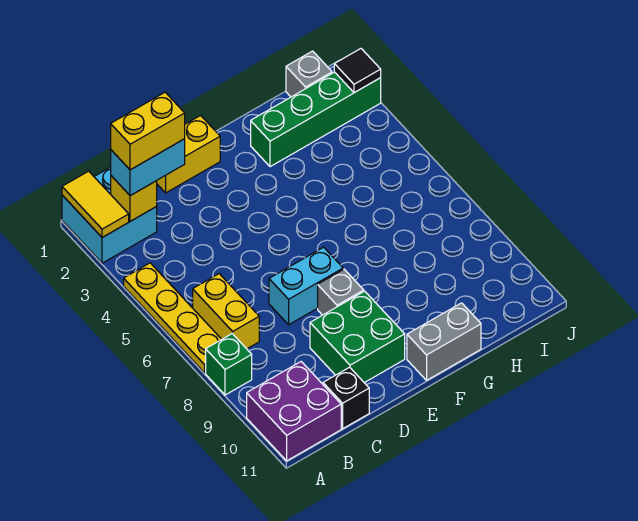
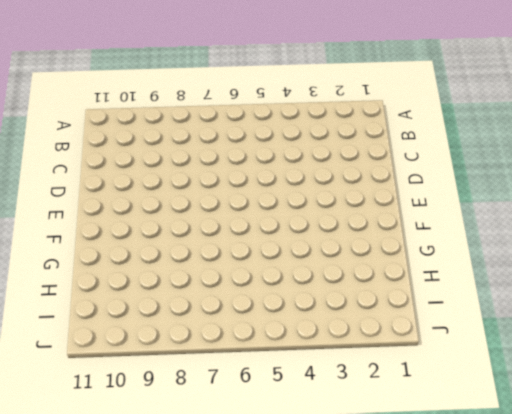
none -> cyan brick A1:B2 level 1
none -> yellow plate A4:A7 level 1
none -> green brick A8 level 1

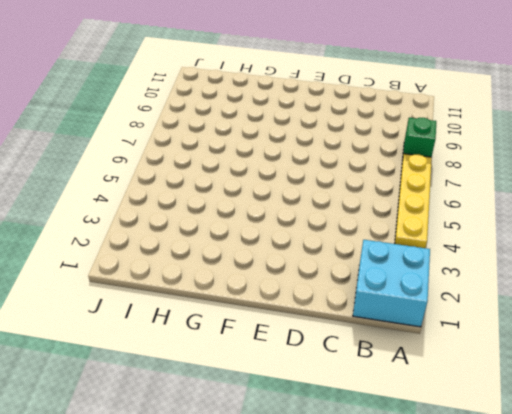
none -> purple brick A10:B11 level 1
none -> yellow brick B6:B7 level 1
none -> black brick C11 level 1

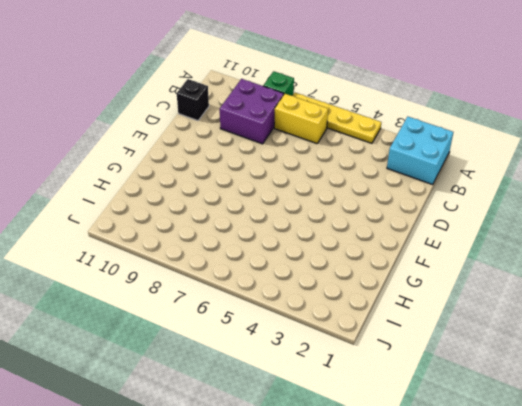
purple brick B8:C9 level 1 -> purple brick A10:B11 level 1
none -> yellow brick D1:E1 level 1
none -> cyan brick D7:E7 level 1
none -> green brick D9:E10 level 1

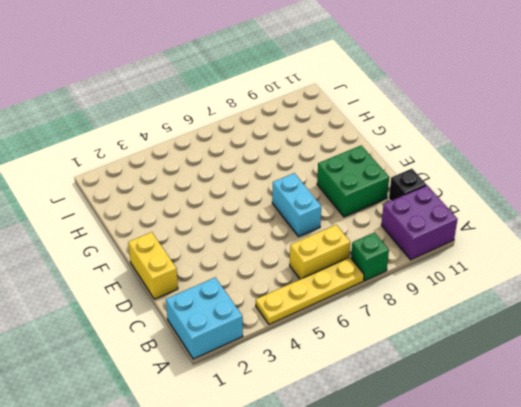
none -> grey brick E8 level 1
none -> grey brick F11:G11 level 1
none -> green brick G2:J2 level 1

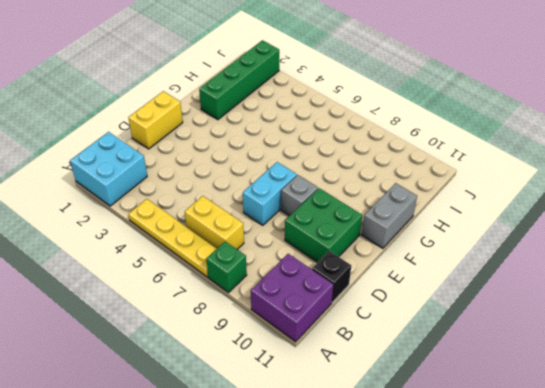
none -> grey brick I1 level 1
none -> yellow tile A1:A2 level 2
none -> yellow brick B2 level 2

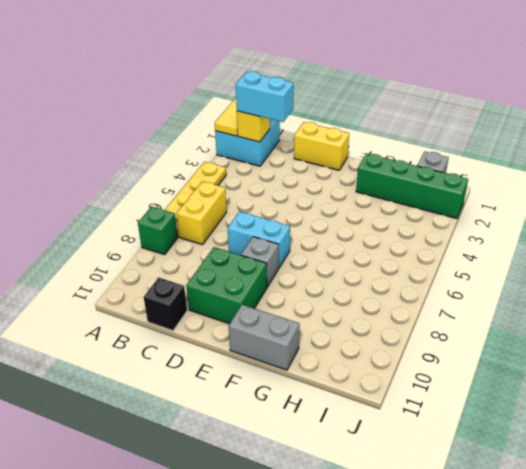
none -> purple brick A10:B11 level 1
none -> black tile J2 level 2
none -> yellow brick B2:C2 level 4

